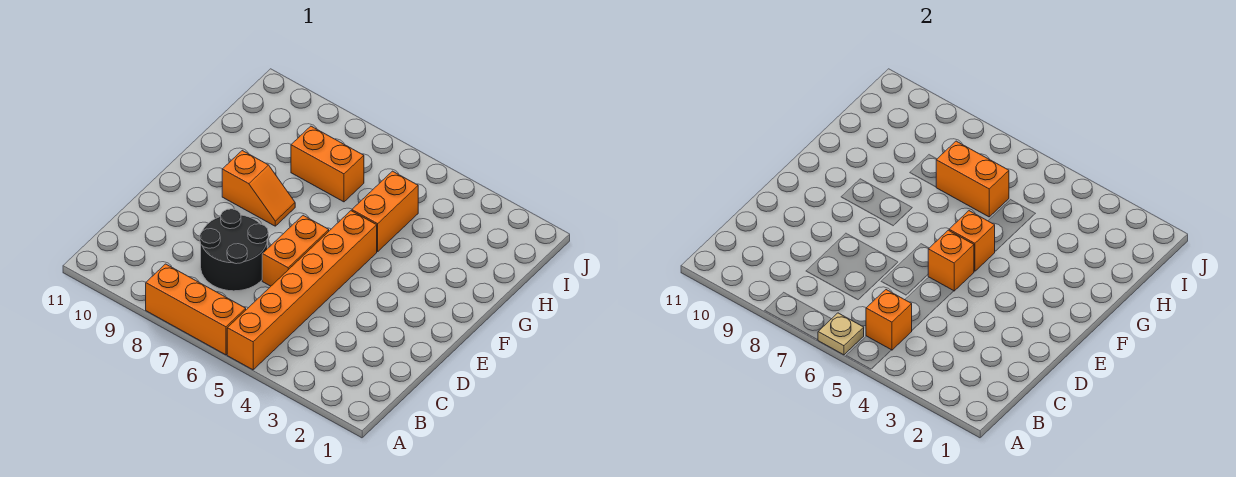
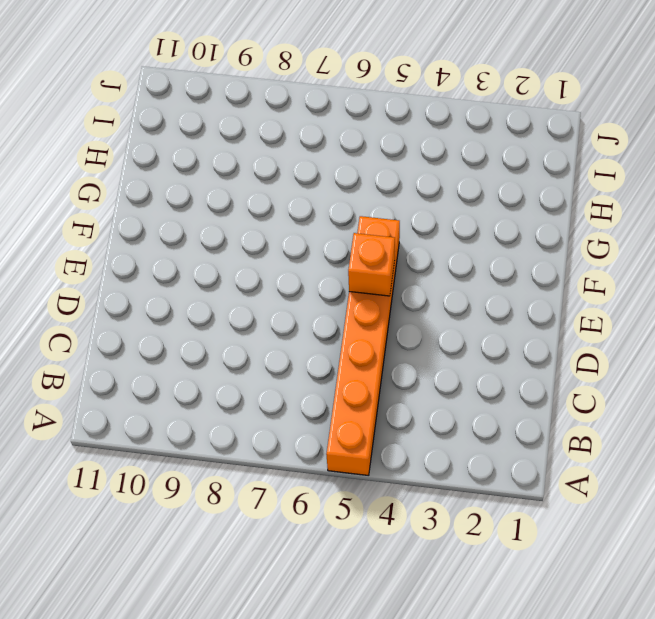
none -> orange brick A6:A8 level 1
none -> black round brick C7:D8 level 1
none -> orange brick D6:E6 level 1

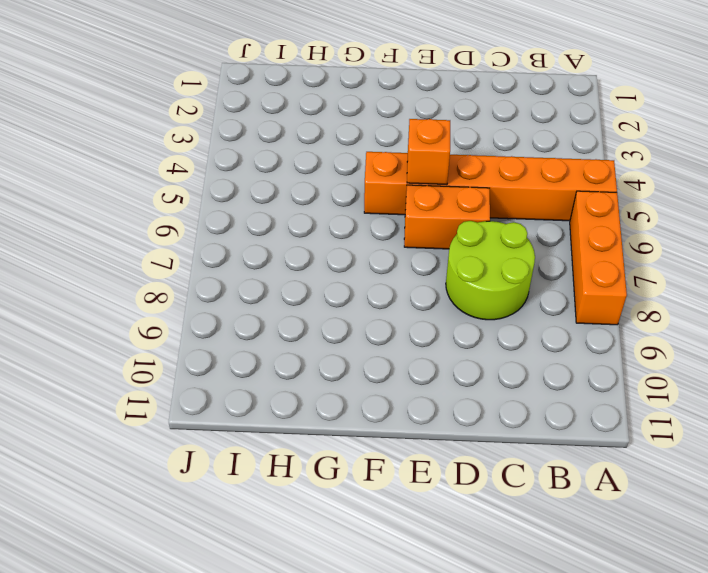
lime round brick C7:D8 level 1 -> black round brick C7:D8 level 1
none -> orange slope F8:F9 level 1 top 9
none -> orange brick G5:H5 level 1
none -> orange brick H7:H8 level 1

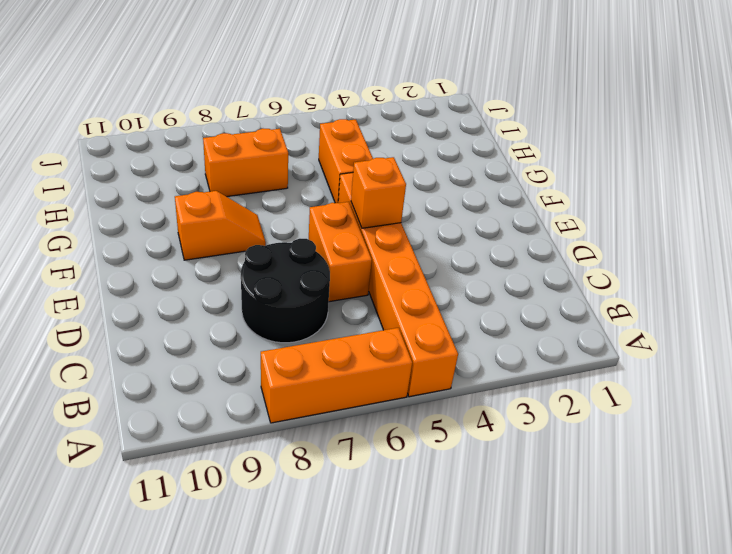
none -> tan plate A6 level 2
none -> orange brick B5 level 2
none -> orange brick F5 level 2

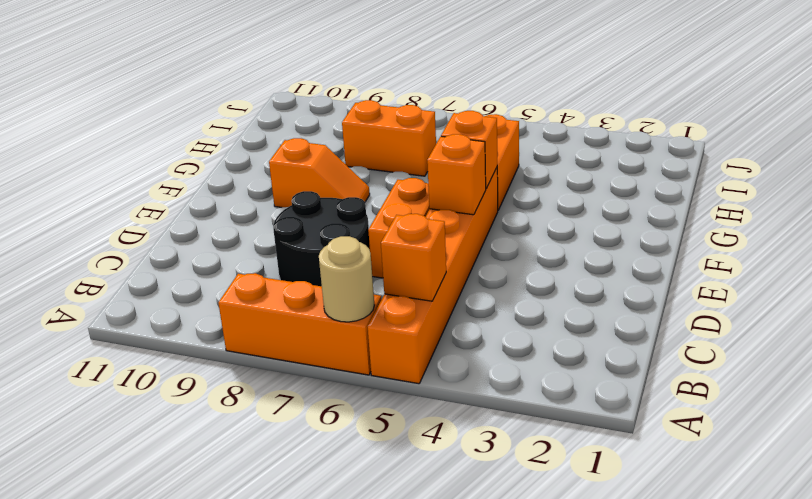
tan round brick A6 level 2 -> tan plate A6 level 2
none -> orange brick H6:H7 level 2

